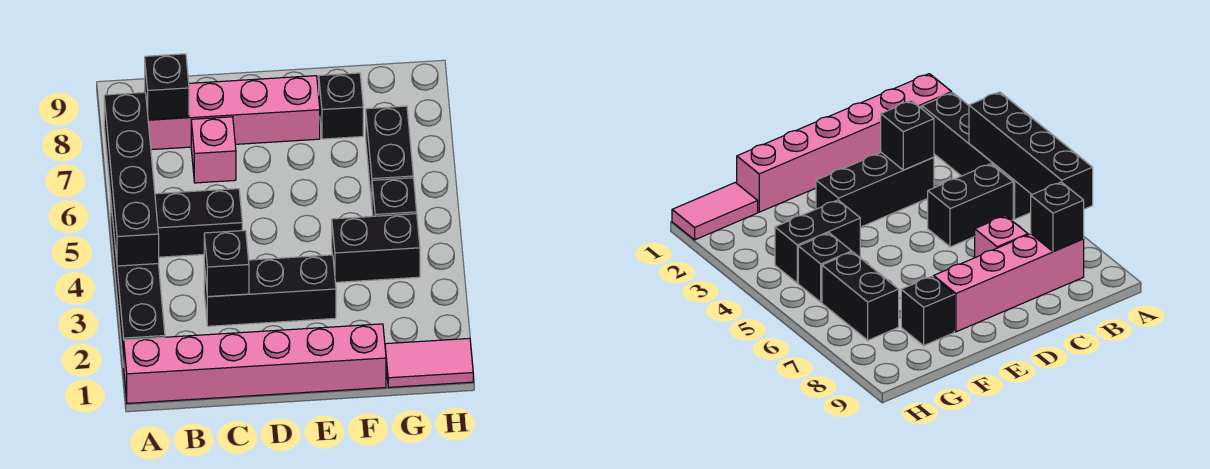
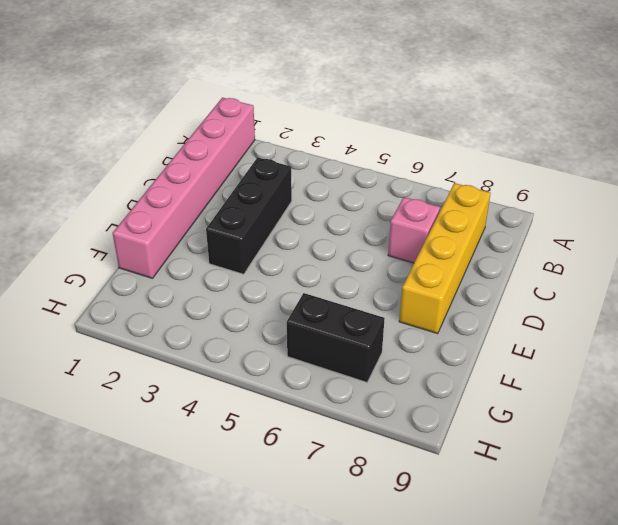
yellow brick B8:E8 level 1 -> pink brick B8:E8 level 1
none -> black brick A2:A5 level 1
none -> black brick B5:C5 level 1
none -> black brick F4:G4 level 1

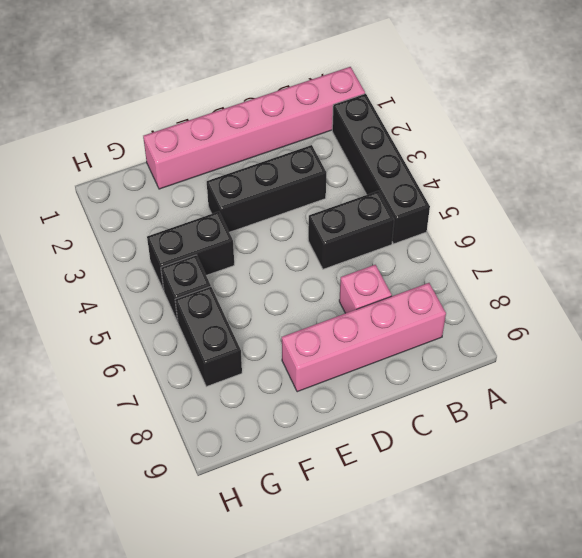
none -> black brick F8 level 1
none -> pink tile G1:H1 level 1
none -> black brick A4:A7 level 2

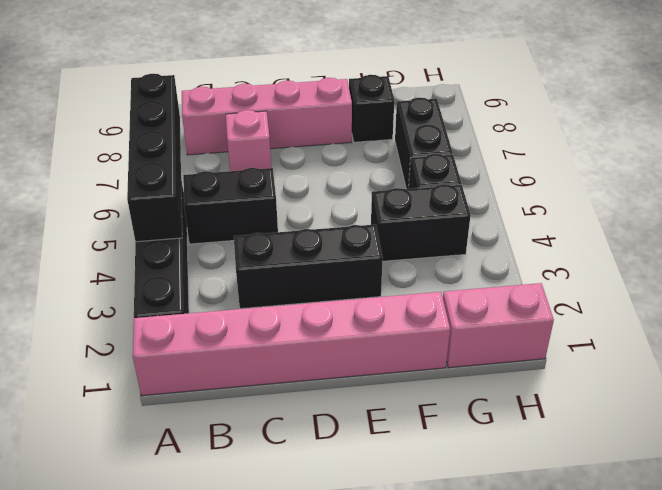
pink brick G1:H1 level 1 -> pink tile G1:H1 level 1
none -> black brick B8 level 2
none -> black brick C3 level 2

